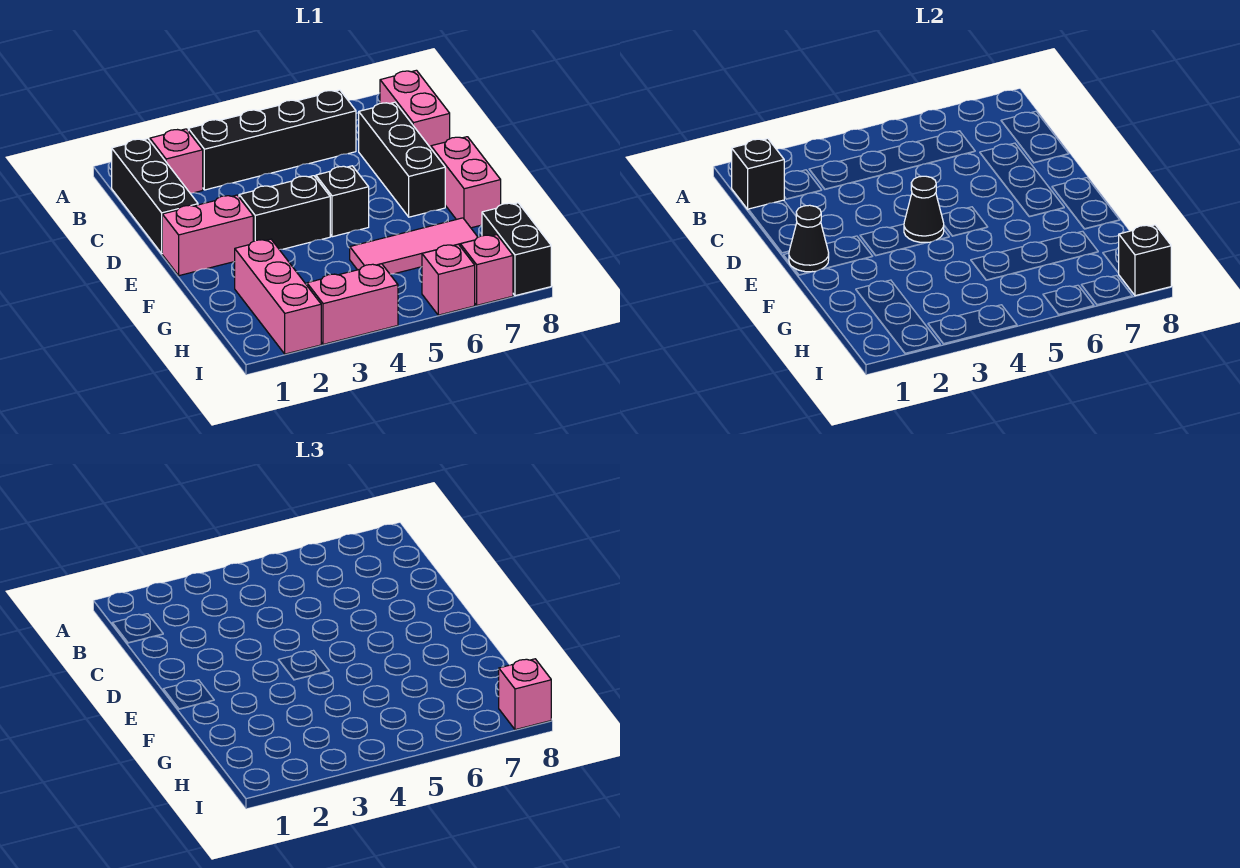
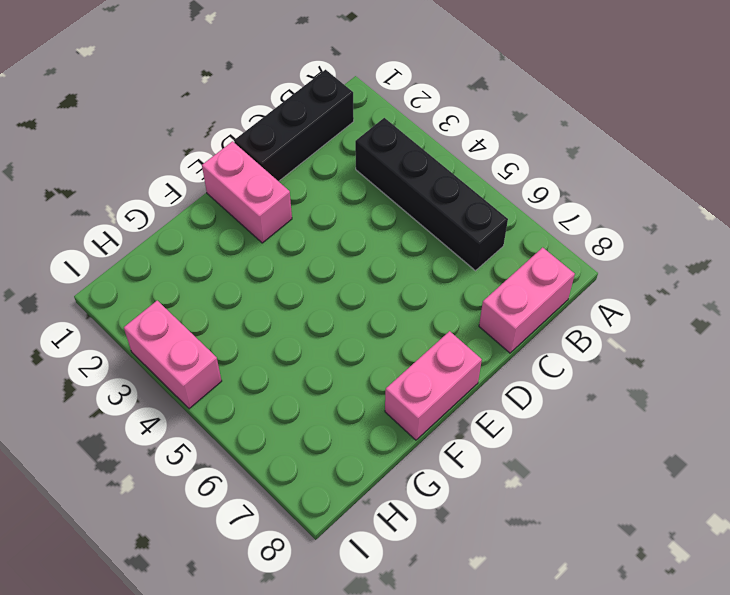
none -> pink brick B2 level 1
none -> black brick C7:E7 level 1
none -> black brick E3:E4 level 1

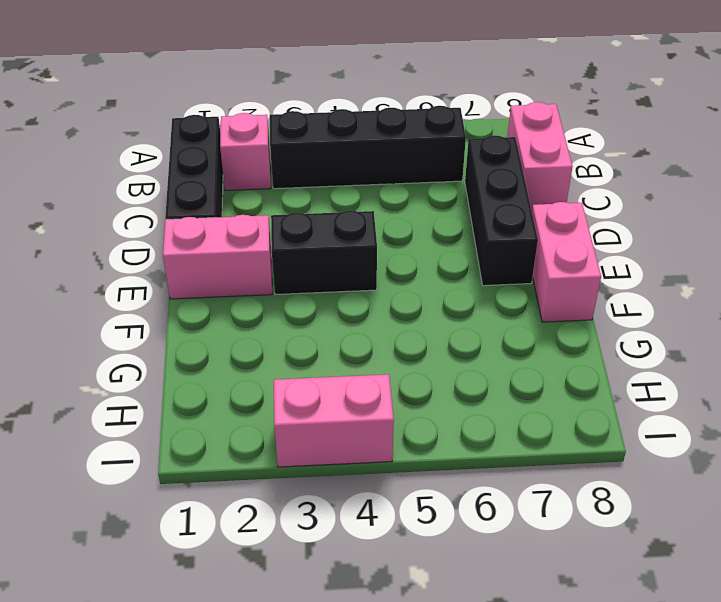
none -> black brick E5 level 1
none -> pink brick G2:I2 level 1
none -> pink tile G5:G7 level 1

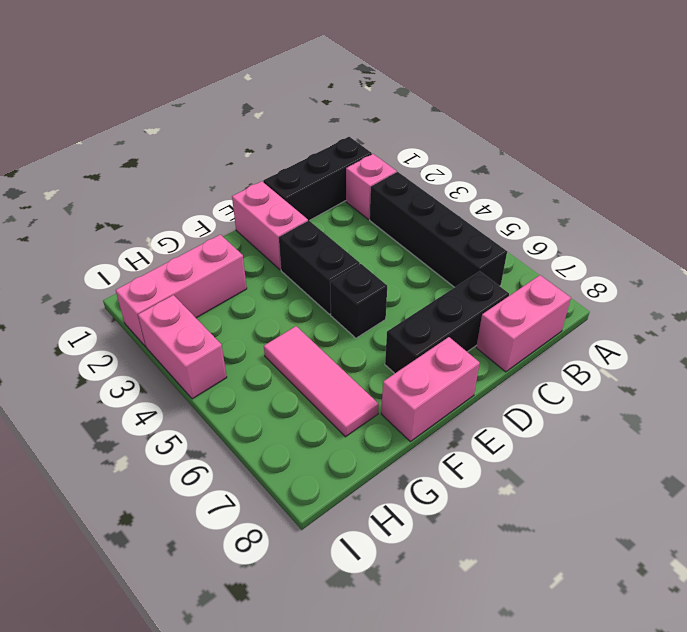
none -> black brick H8:I8 level 1
none -> pink brick I6 level 1
none -> pink brick I7 level 1

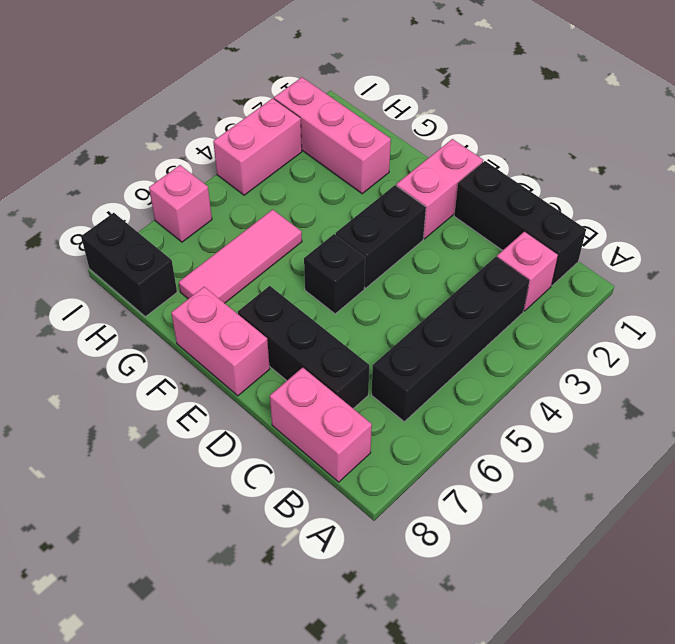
none -> pink brick I7 level 1
none -> black brick B1 level 2
none -> black cone E1 level 2

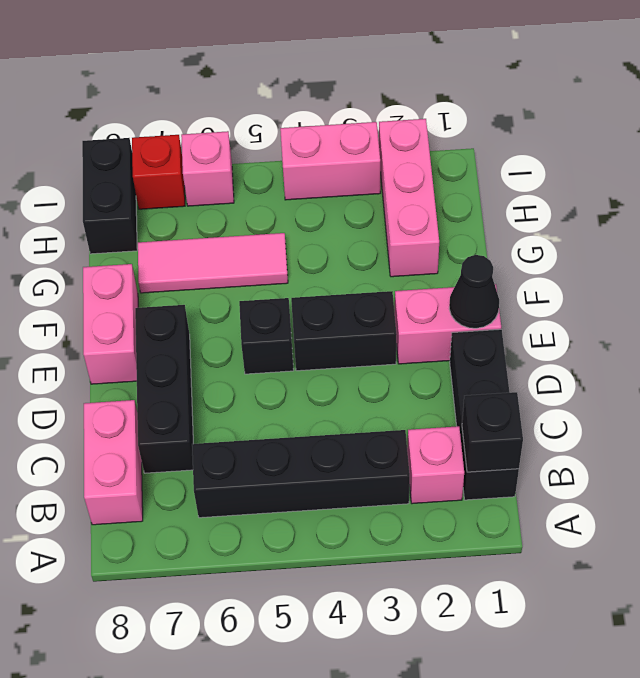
red brick I7 level 1 -> pink brick I7 level 1
none -> black cone E4 level 2
none -> black brick I8 level 2
none -> pink brick I8 level 3

